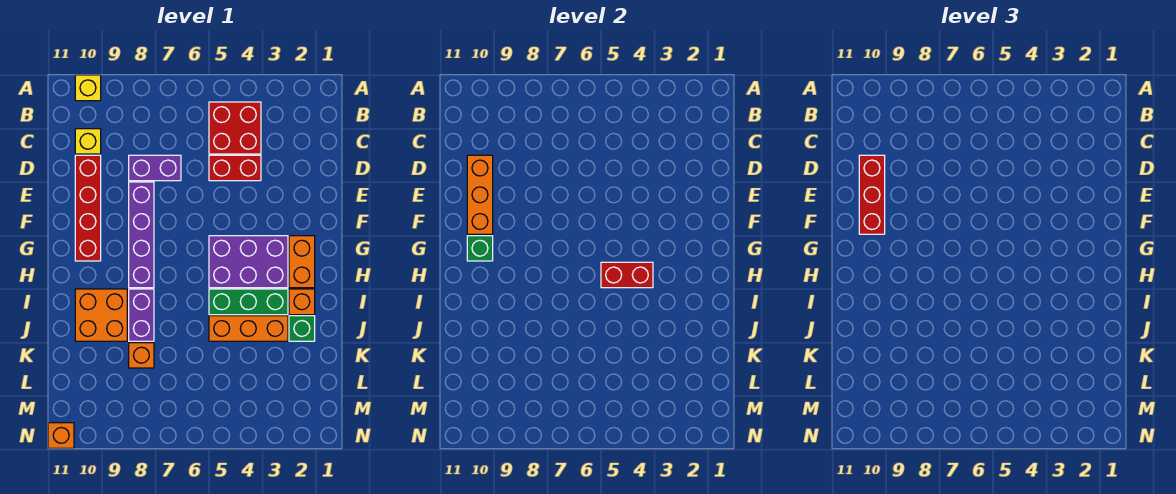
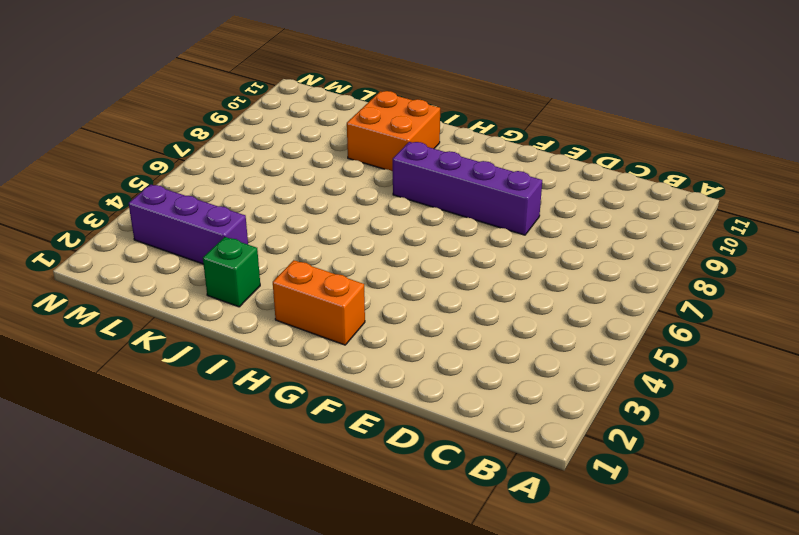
purple brick K3:M3 level 1 -> none
none -> yellow brick A10 level 1
none -> red brick B4:C5 level 1
none -> yellow brick C10 level 1

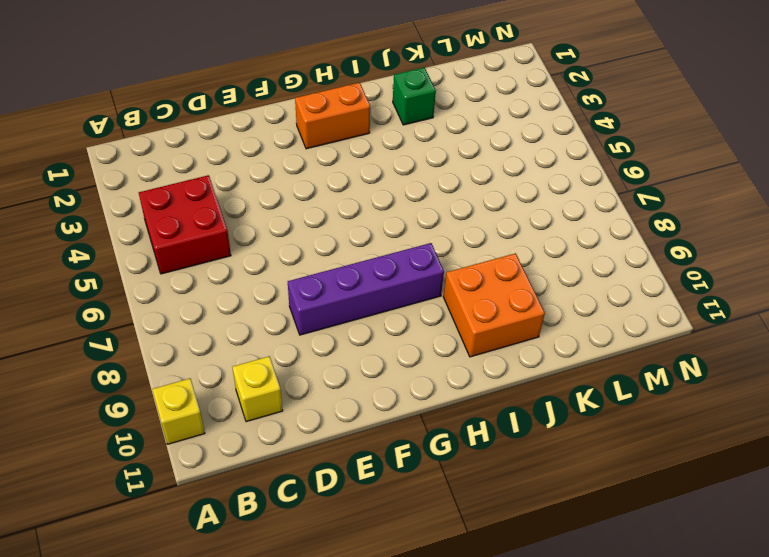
none -> red brick D4:D5 level 1
none -> purple brick D7:D8 level 1
none -> red brick D10:G10 level 1

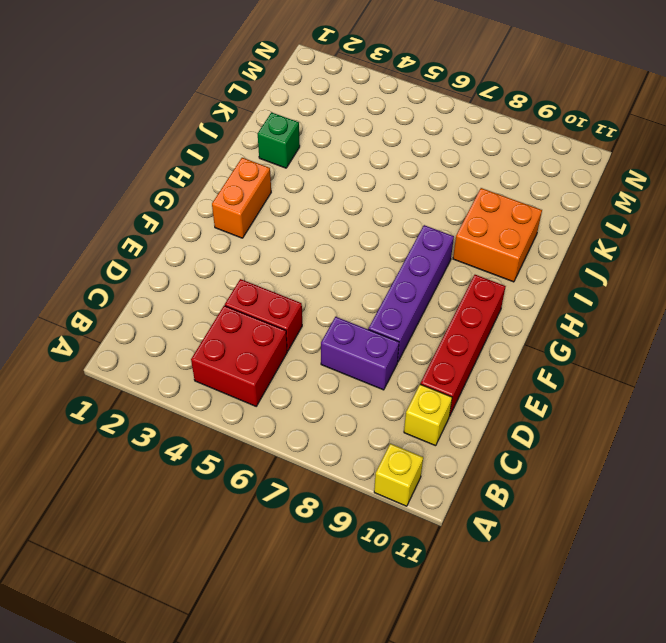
none -> purple brick G3:H5 level 1
none -> orange brick I2 level 1
none -> green brick I3:I5 level 1

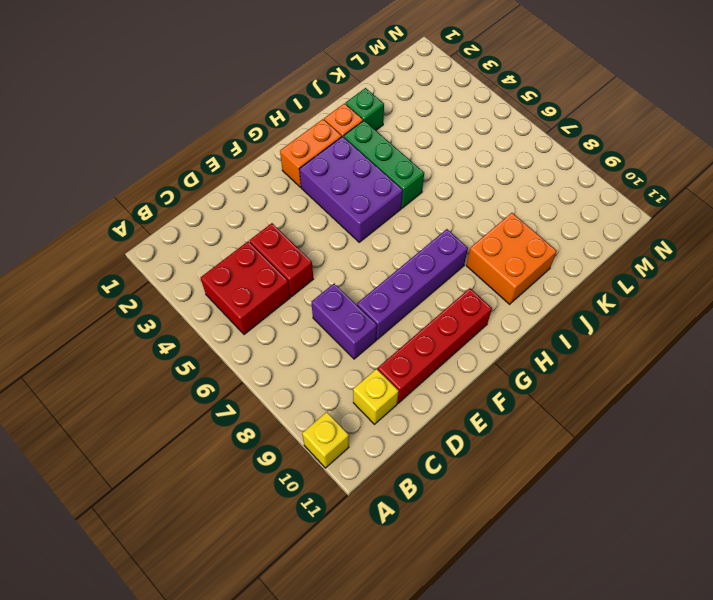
none -> purple brick I8:J8 level 1
none -> orange brick J3:J5 level 1
none -> orange brick K8 level 1

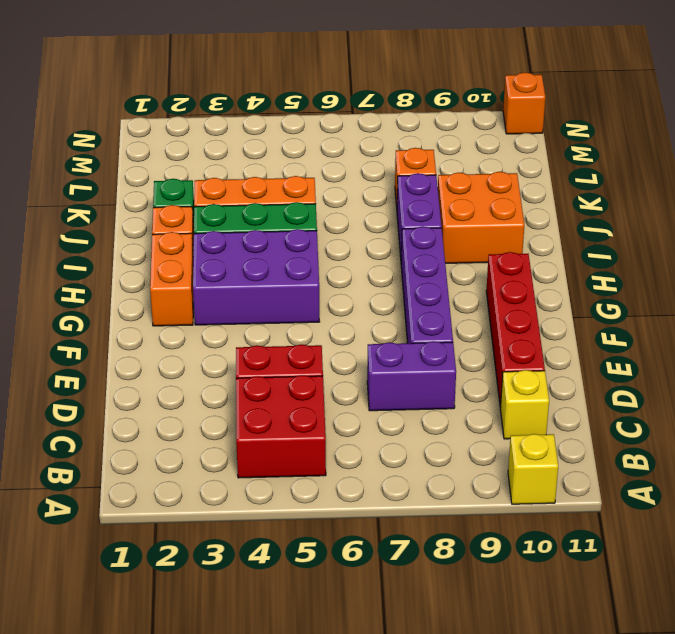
none -> orange brick D10:F10 level 2
none -> green brick G10 level 2
none -> red brick H4:H5 level 2

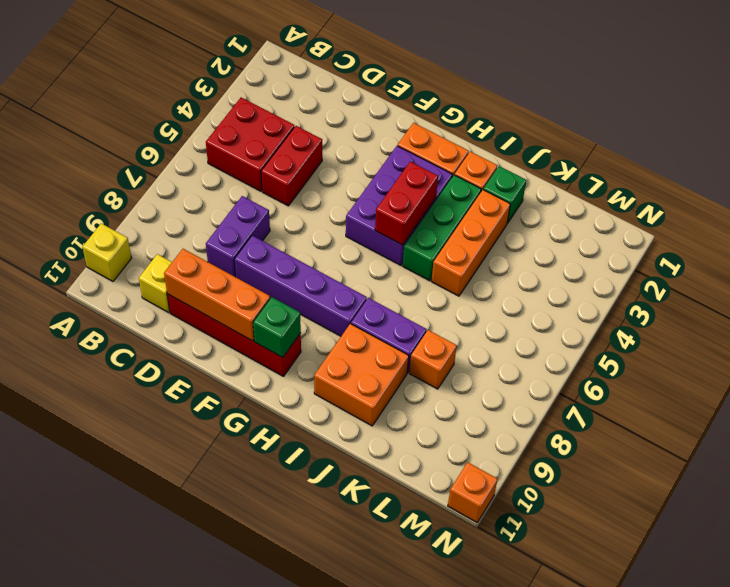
none -> red brick D10:F10 level 3

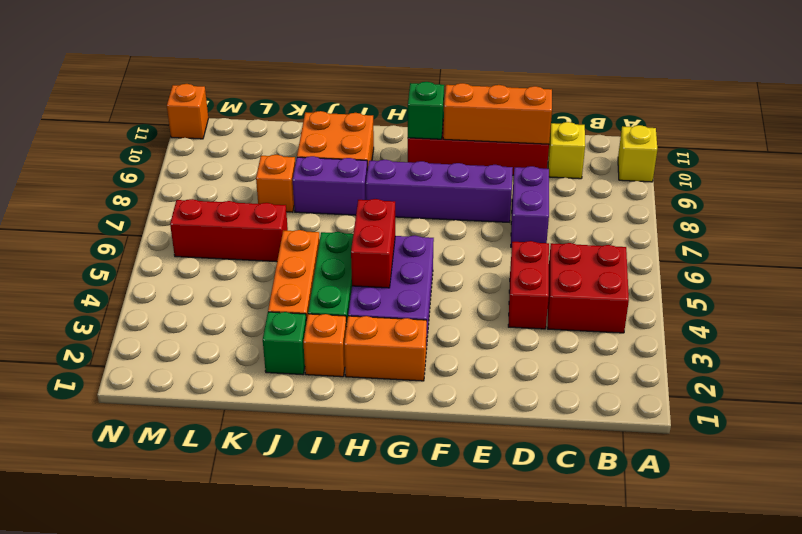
red brick K6:M6 level 1 -> red brick D10:F10 level 3

